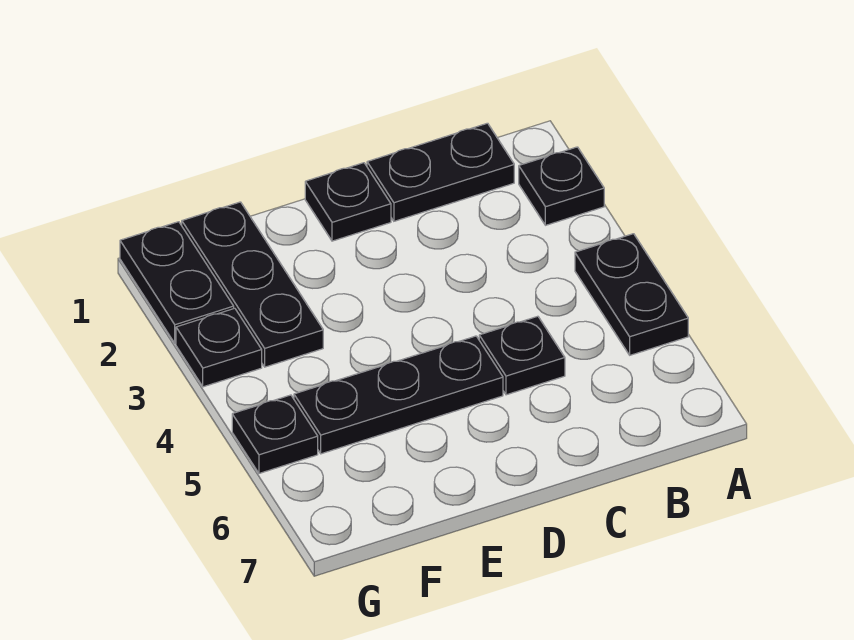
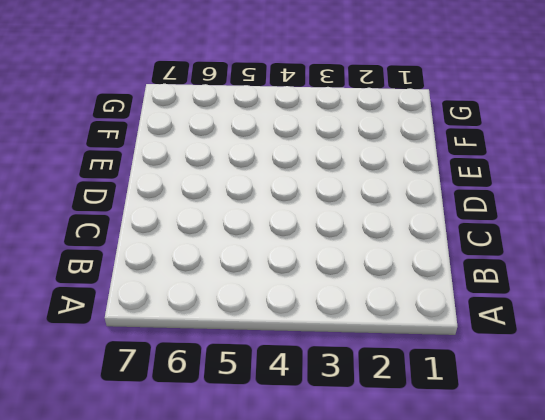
none -> black plate A2 level 1
none -> black plate A4:A5 level 1

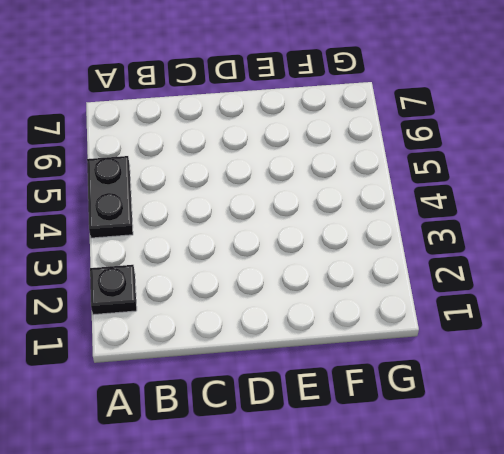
none -> black plate B1:C1 level 1
none -> black plate C5 level 1

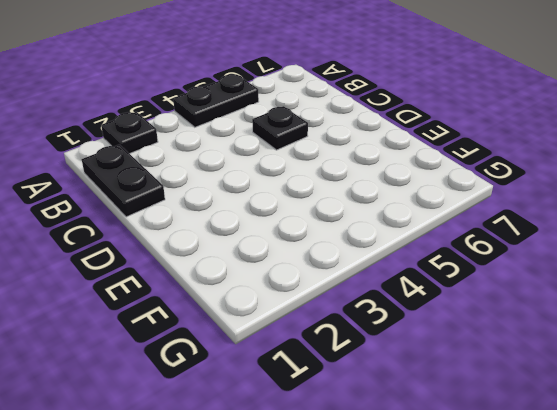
none -> black plate D1 level 1
none -> black plate D5:F5 level 1

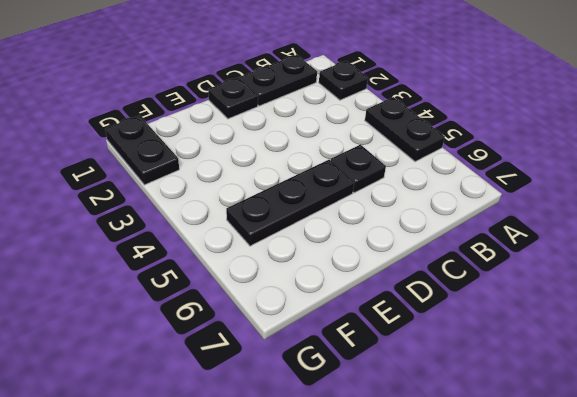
none -> black plate F1:F3 level 1
none -> black plate G3 level 1

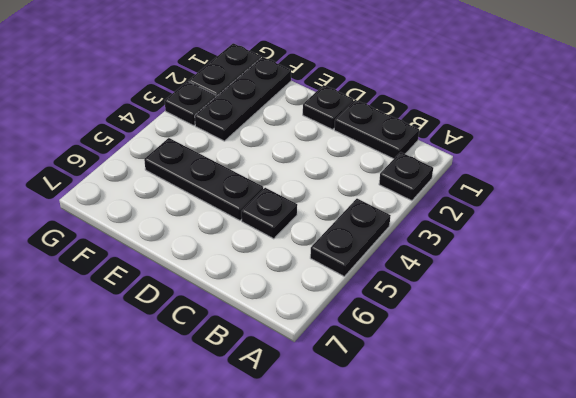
none -> black plate G5 level 1

